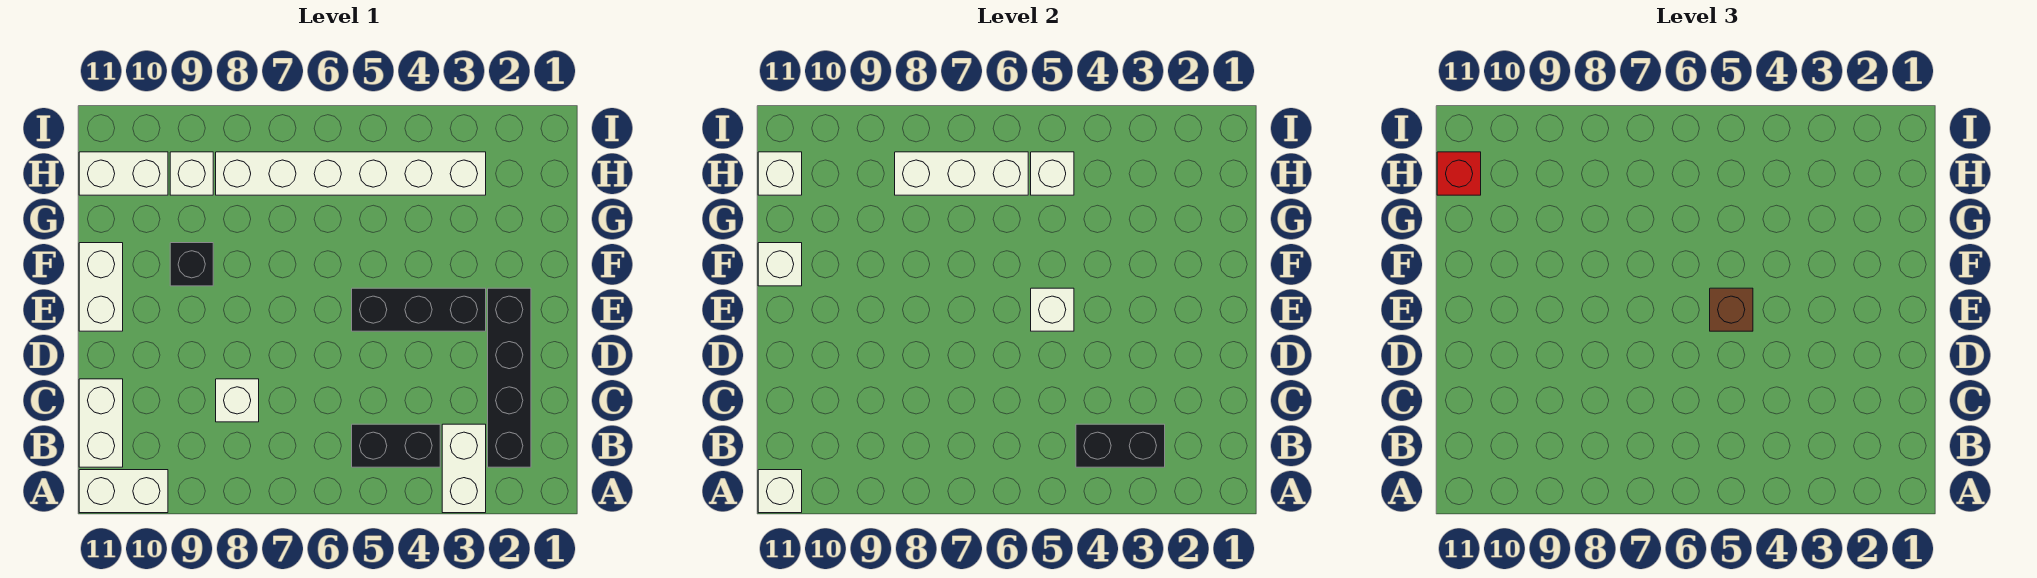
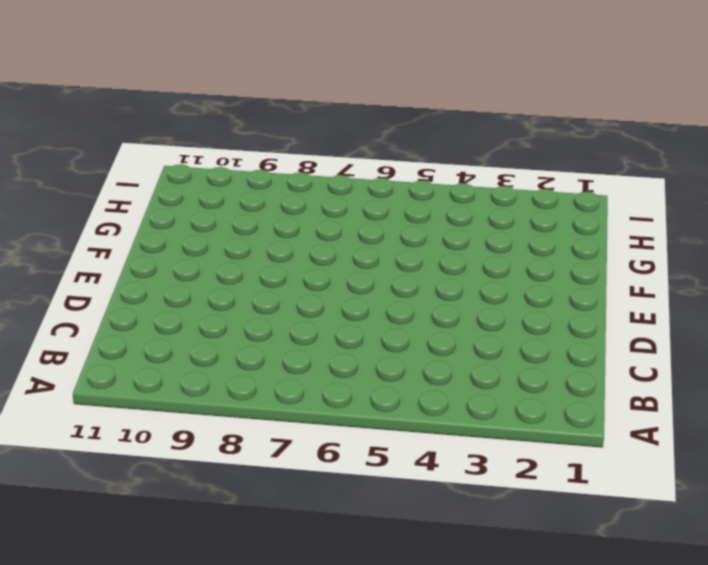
none -> white brick A3:B3 level 1
none -> white brick A10:A11 level 1
none -> black brick B2:E2 level 1

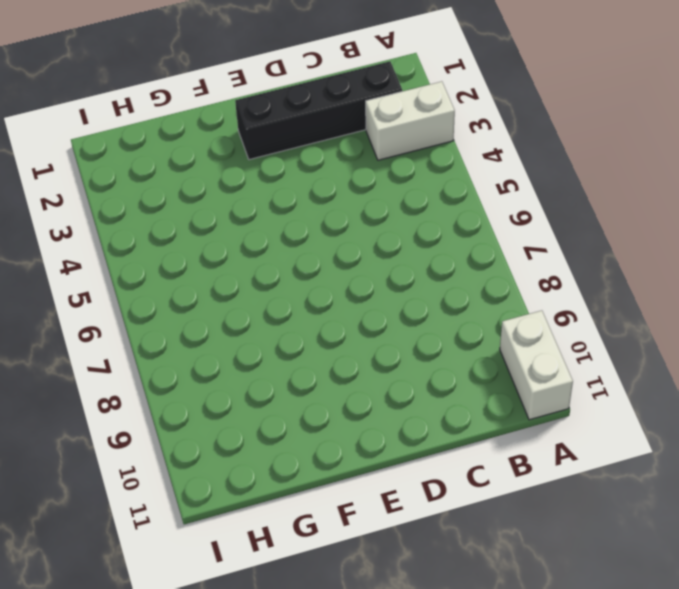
none -> black brick B4:B5 level 1
none -> white brick B11:C11 level 1
none -> white brick C8 level 1

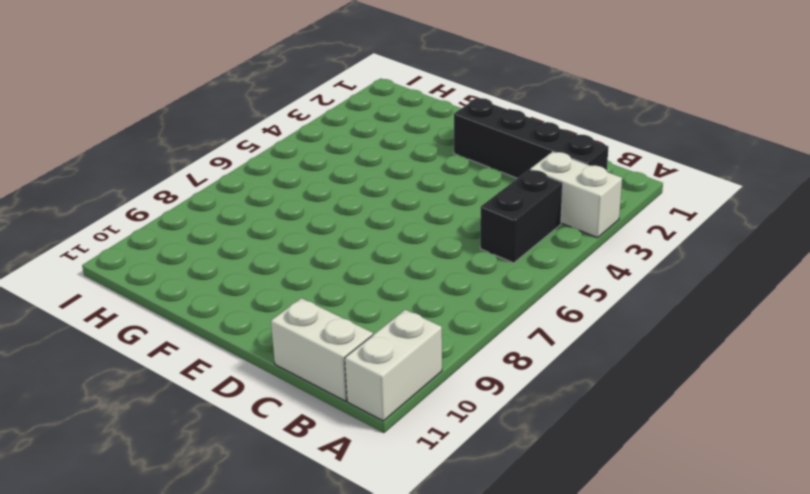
none -> white brick C8 level 1
none -> black brick E3:E5 level 1
none -> white brick E11:F11 level 1

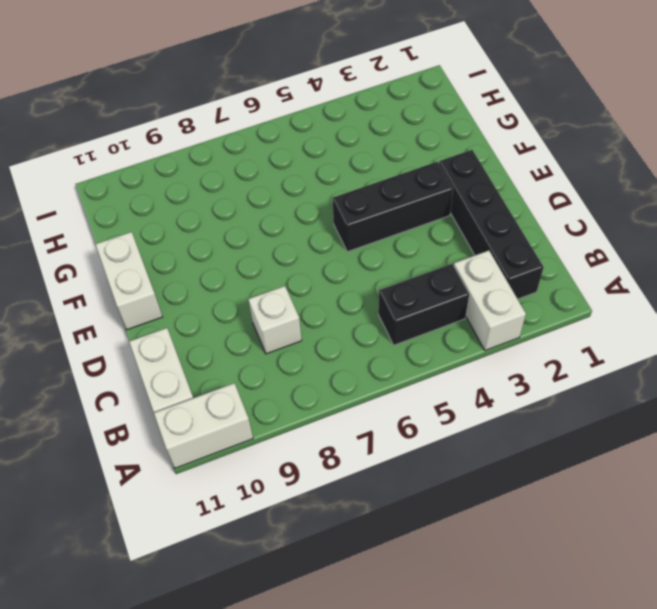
none -> black brick F9 level 1
none -> white brick H3:H8 level 1
none -> white brick H9 level 1

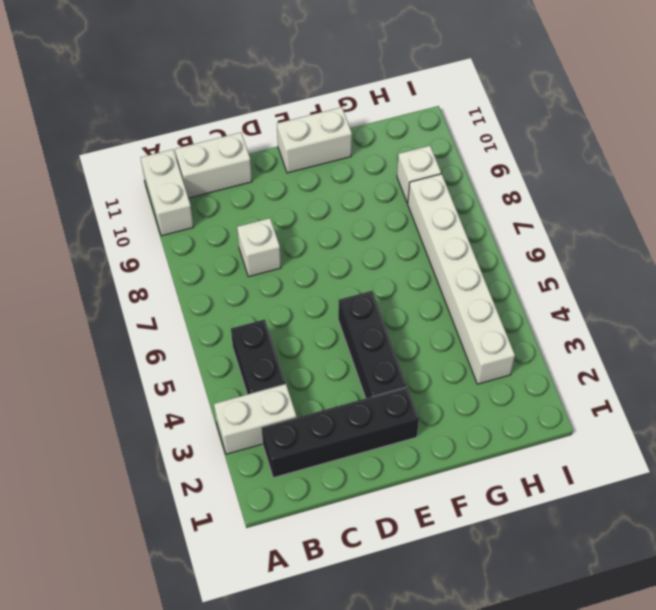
none -> black brick F9 level 1
none -> white brick H10:H11 level 1
none -> white brick A11 level 2

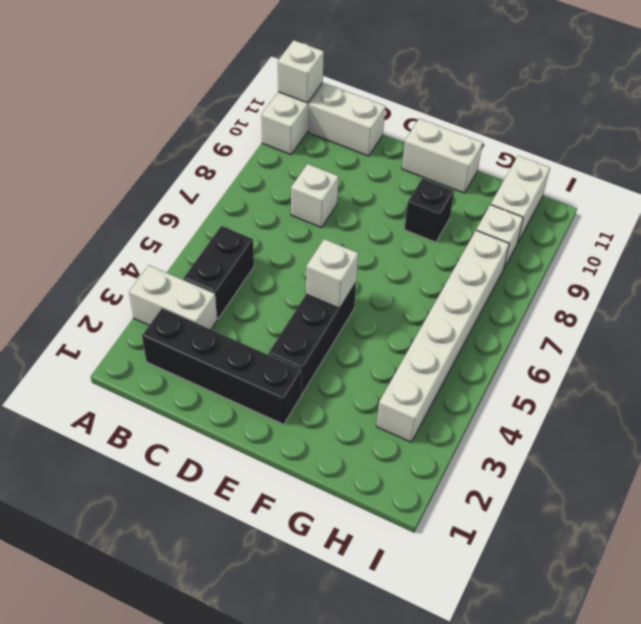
none -> black brick B3:B4 level 2
none -> white brick F11 level 2
none -> white brick H5 level 2

